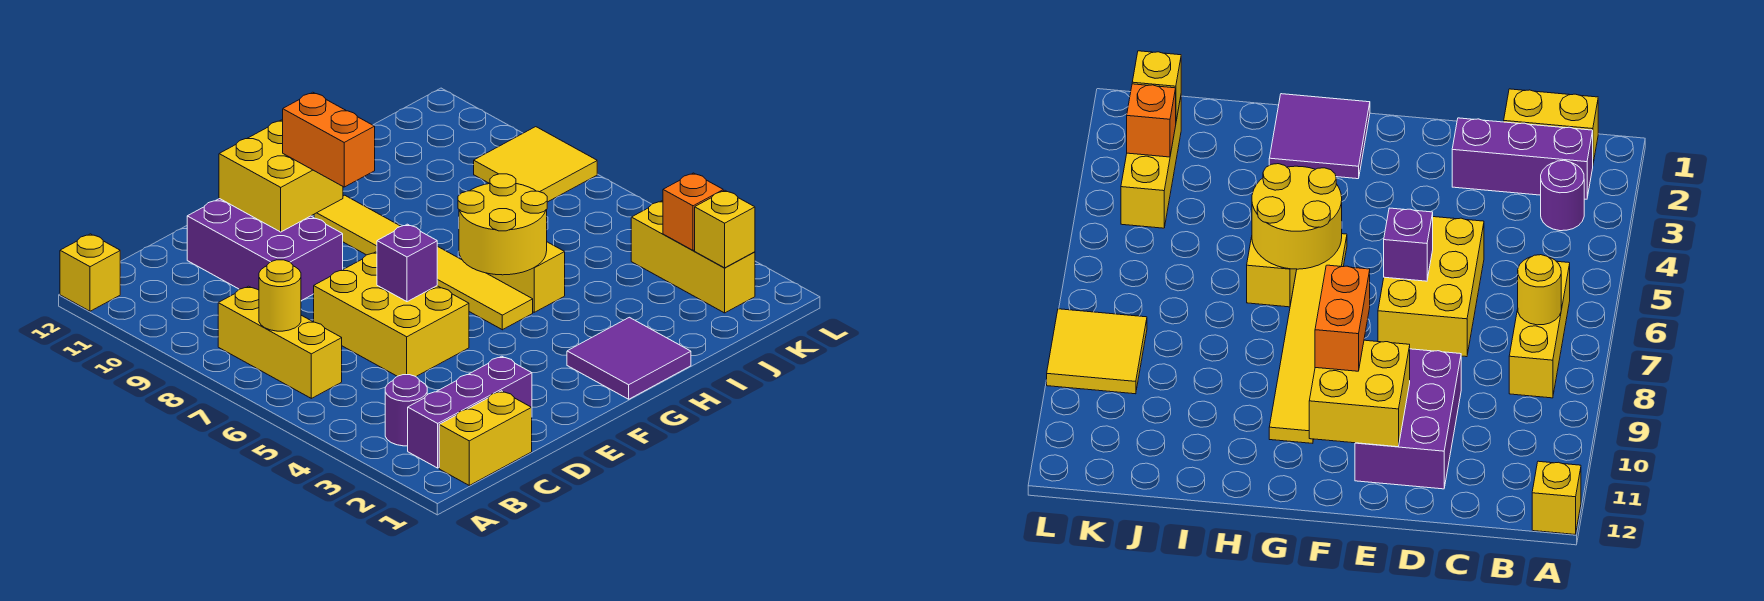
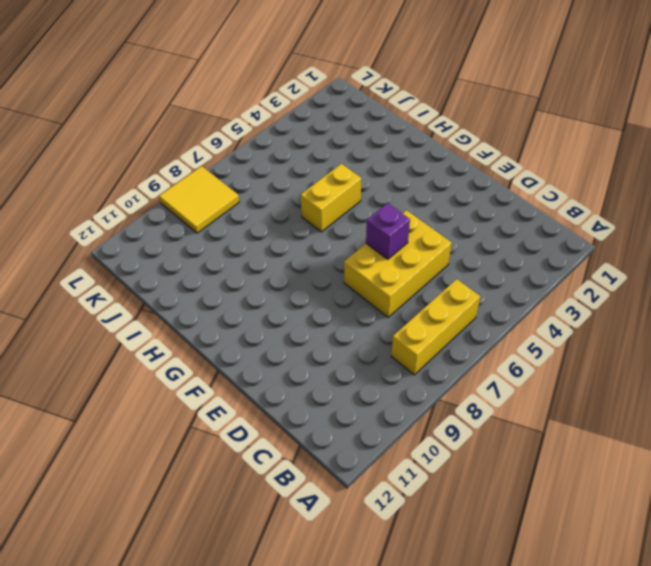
none -> yellow brick A12 level 1
none -> yellow brick B1:C1 level 1
none -> purple brick B2:D2 level 1

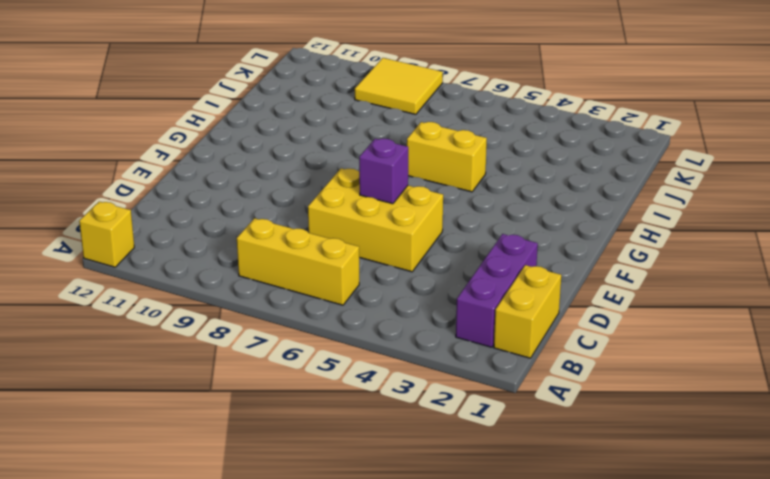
none -> purple round brick B3 level 1
none -> purple brick D9:E11 level 1
none -> purple tile G1:H2 level 1

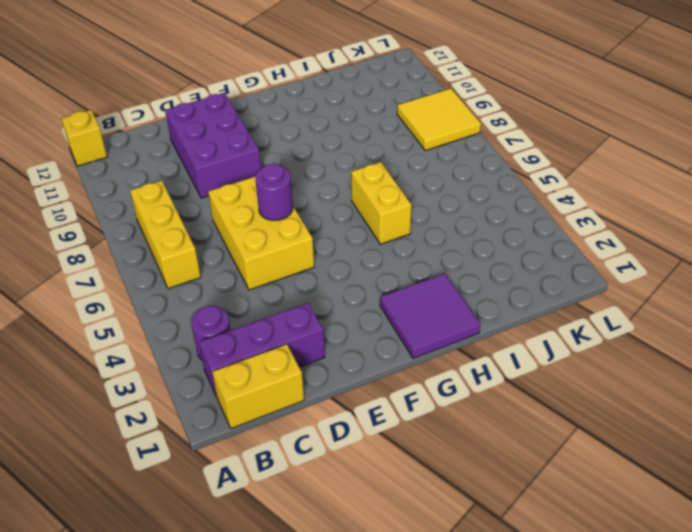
purple round brick E6 level 2 -> purple brick E6 level 2
none -> yellow tile G5:G10 level 1
none -> yellow brick K2:K4 level 1
none -> yellow round brick B7 level 2

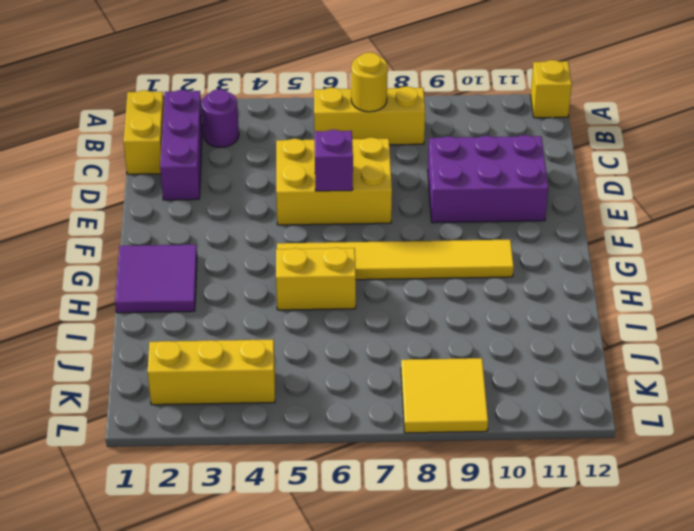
none -> yellow brick E10:F11 level 2
none -> yellow round brick G5:H6 level 2
none -> yellow brick K2 level 2

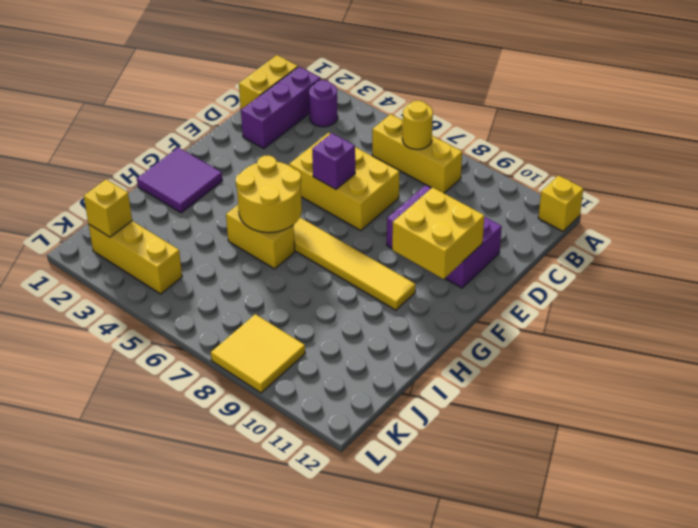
none -> orange brick K3 level 2
none -> orange brick F9:F10 level 3

